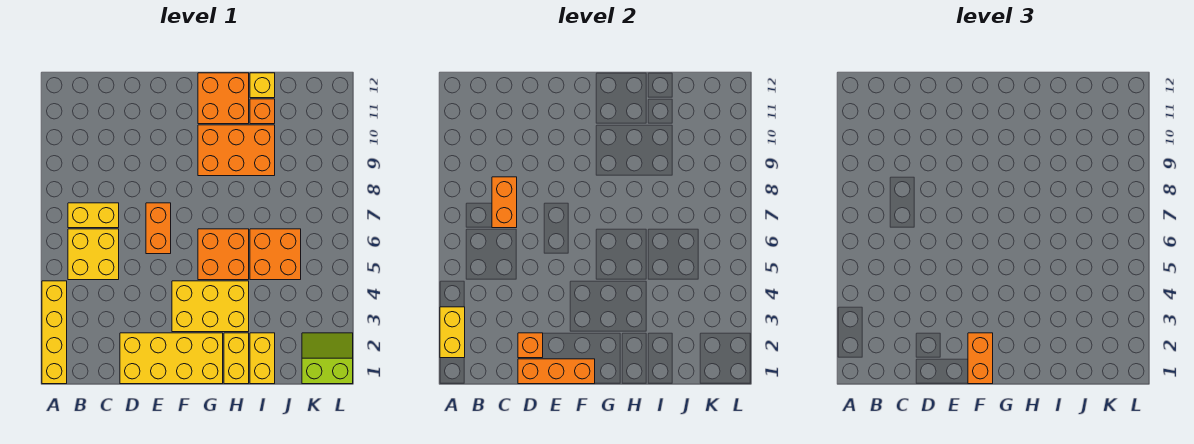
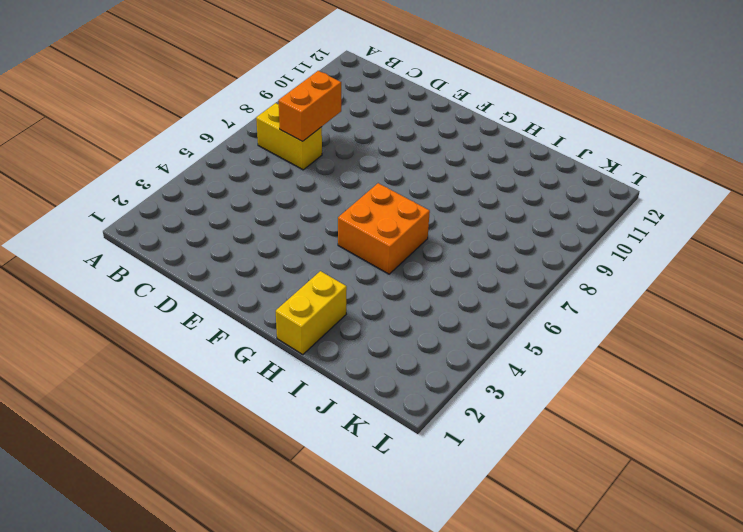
none -> yellow brick A1:A4 level 1
none -> yellow brick B5:C6 level 1
none -> yellow brick D1:G2 level 1

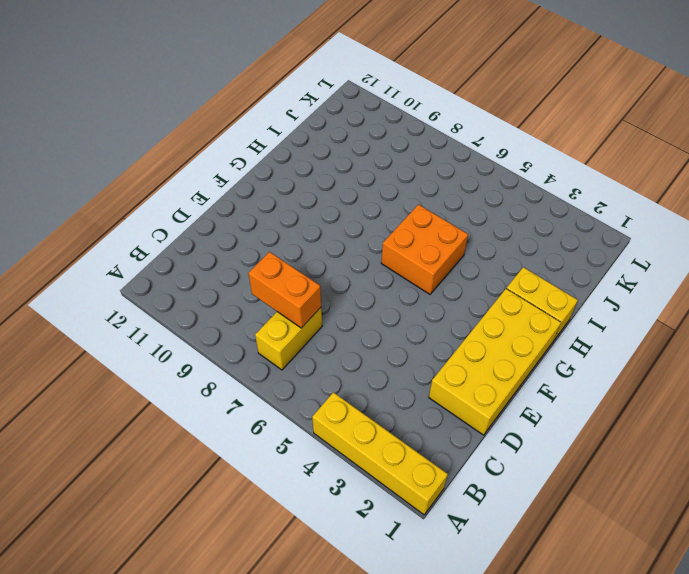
none -> yellow brick B5:C6 level 1
none -> orange brick E6:E7 level 1
none -> yellow brick F3:H4 level 1

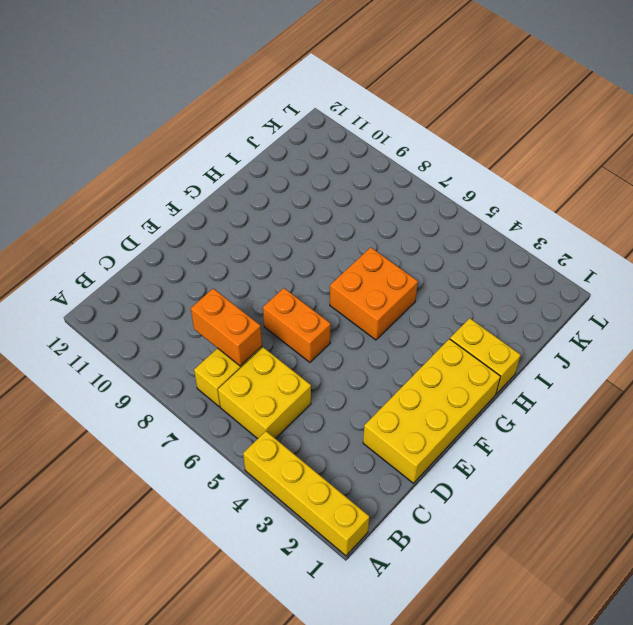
none -> yellow brick F3:H4 level 1
none -> orange brick G9:I10 level 1
none -> orange brick G11:H12 level 1

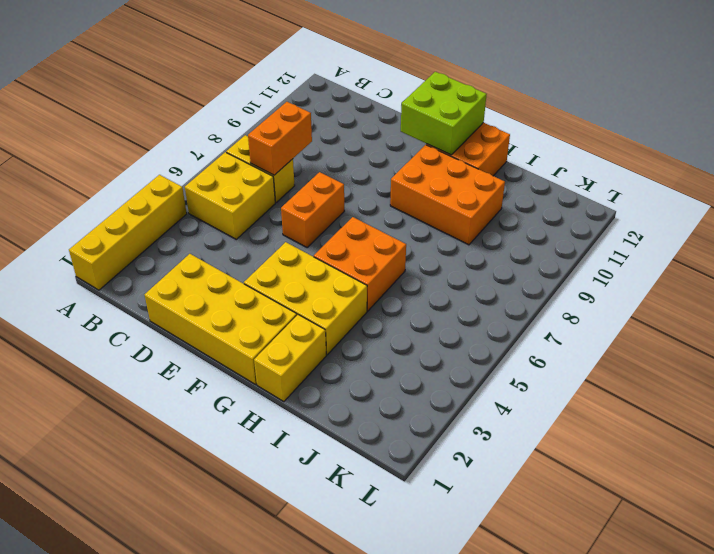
lime brick F11:G12 level 2 -> none
none -> yellow brick I1:I2 level 1
none -> orange brick I5:J6 level 1
none -> orange brick I11 level 1

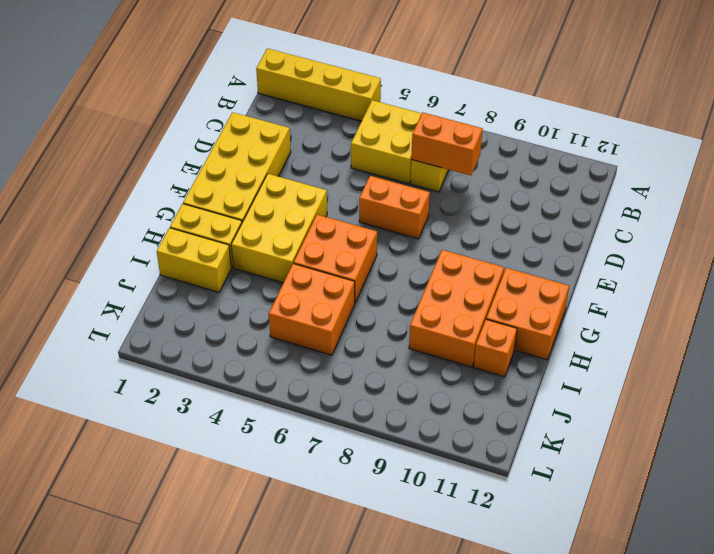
none -> yellow brick I12 level 1
none -> lime slope K1:L2 level 1 top 1
none -> yellow brick A2:A3 level 2

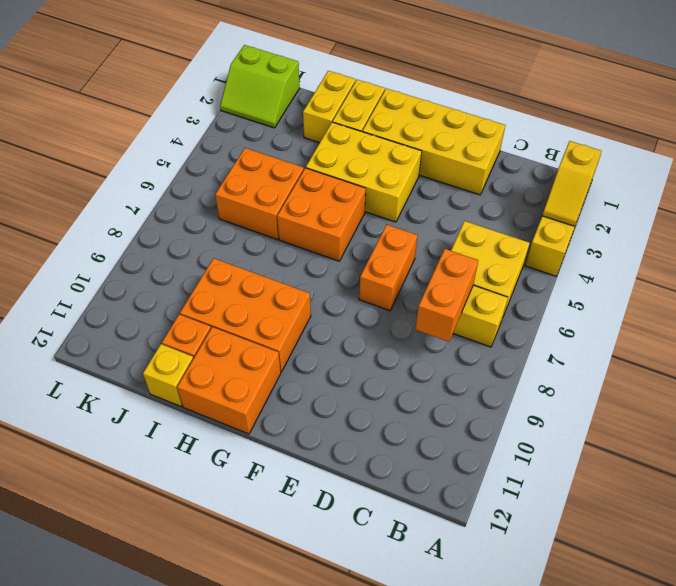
yellow slope A2:A3 level 2 top 2 -> yellow brick A2:A3 level 2
none -> orange brick D1:F1 level 2
none -> orange brick D2 level 2
none -> orange brick F1:F2 level 3

